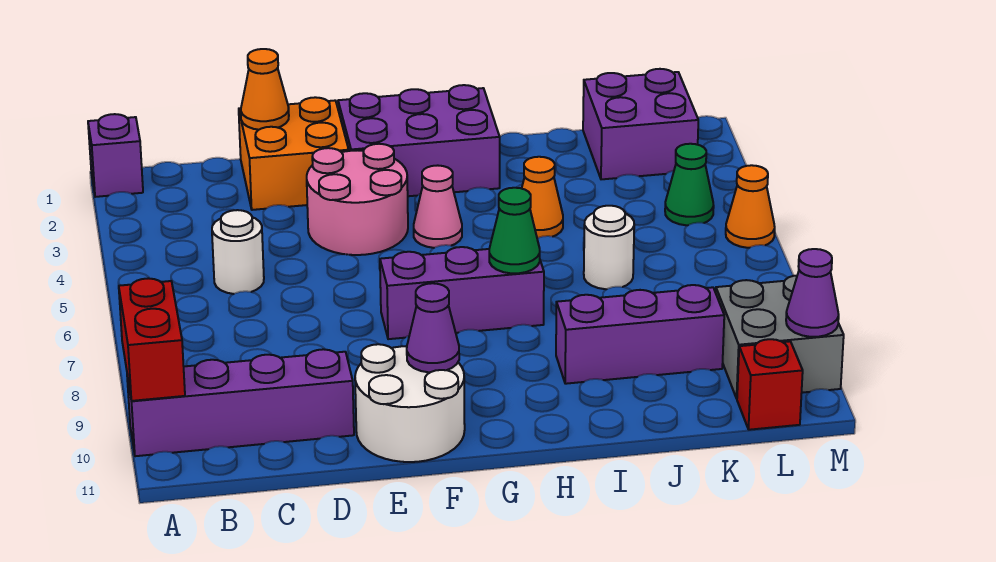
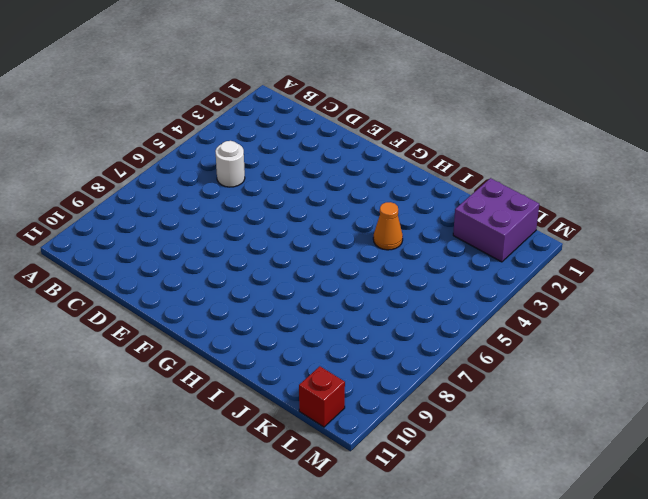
none -> purple brick A1 level 1
none -> purple brick A10:D10 level 1
none -> orange brick D1:E2 level 1

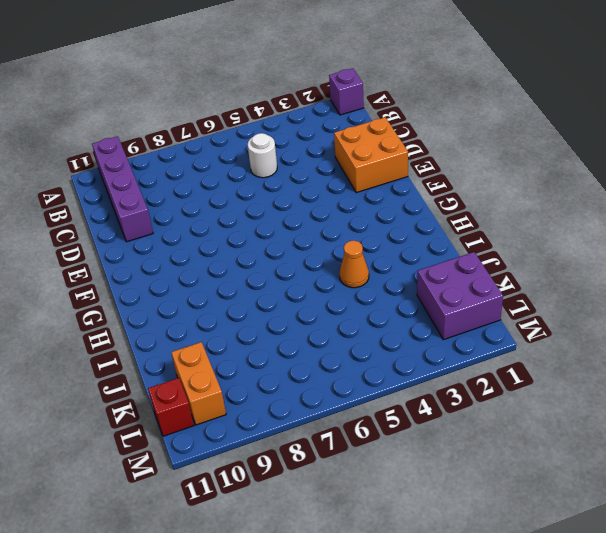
orange brick K10:L10 level 1 -> grey brick L9:M10 level 1
none -> pink round brick E3:F4 level 1
none -> white round brick E10:F11 level 1
none -> purple brick F1:H2 level 1

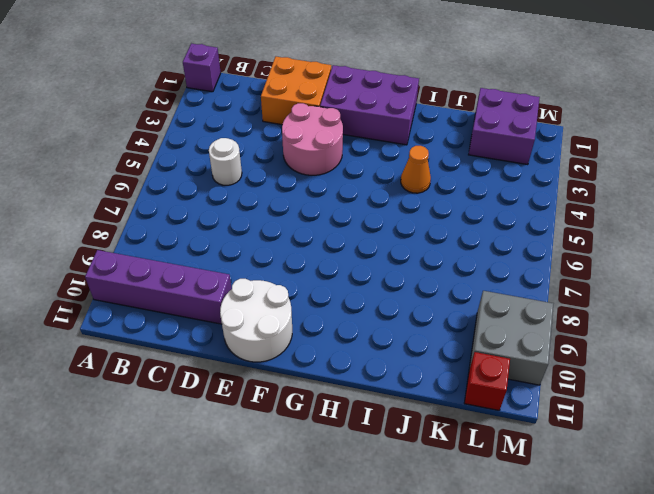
none -> purple brick F7:H7 level 1
none -> pink cone G4 level 1
none -> purple brick I9:K9 level 1

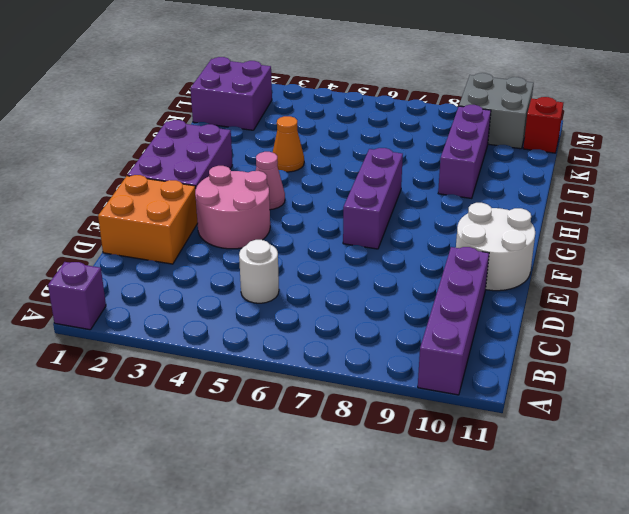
none -> white round brick J6 level 1
none -> green cone L4 level 1
none -> orange cone M5 level 1

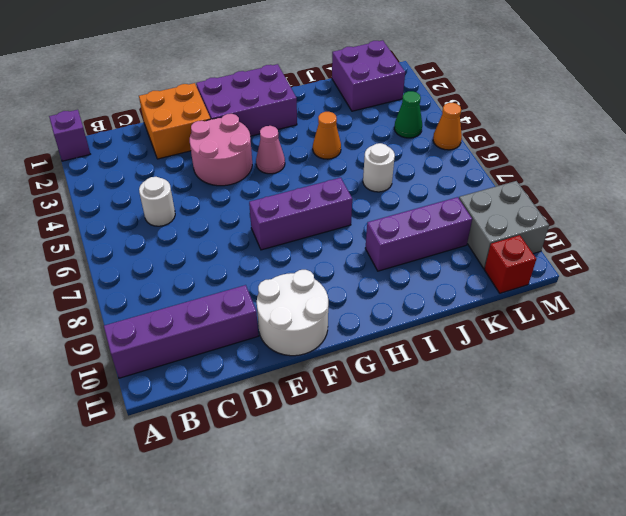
none -> red brick A9:A10 level 2
none -> orange cone D1 level 2
none -> purple cone F10 level 2

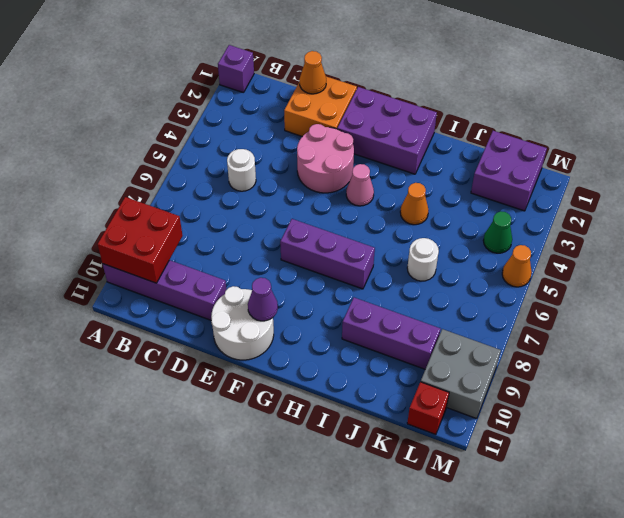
red brick A9:B10 level 2 -> red brick A9:A10 level 2
none -> green cone H7 level 2
none -> purple cone M10 level 2

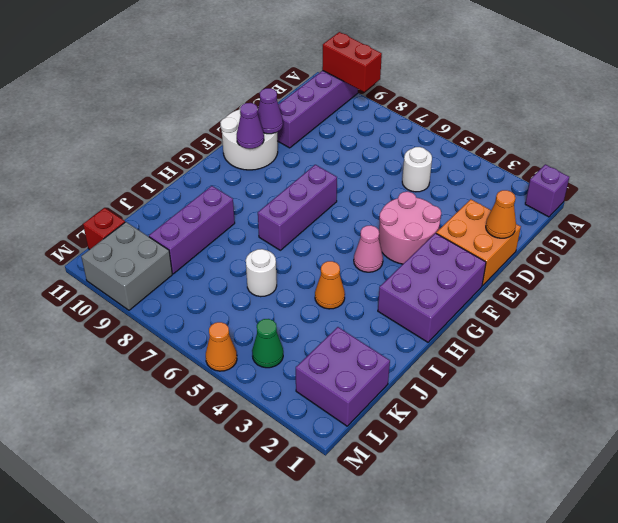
purple cone E10 level 2 -> purple cone M10 level 2
none -> green cone H7 level 2

